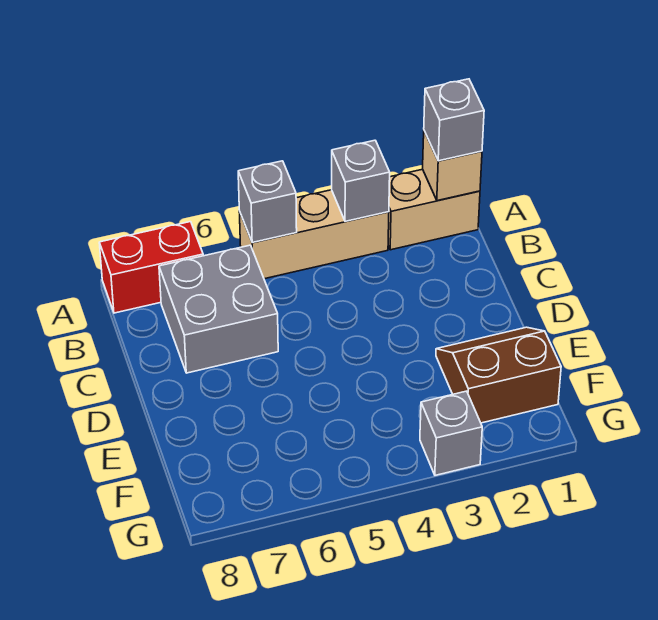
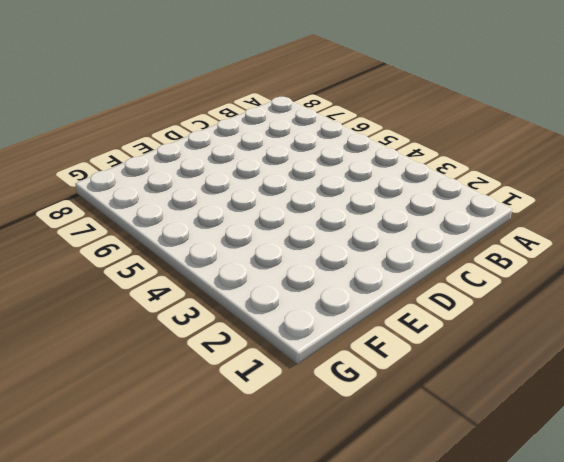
none -> tan brick A1:A2 level 1
none -> tan brick A3:A5 level 1

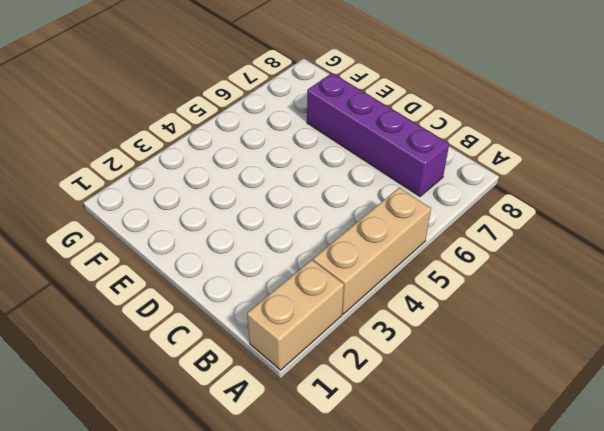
purple brick B7:E7 level 1 -> grey brick B6:C7 level 1
none -> red brick A7:A8 level 1
none -> brown slope E1:F2 level 1 top F

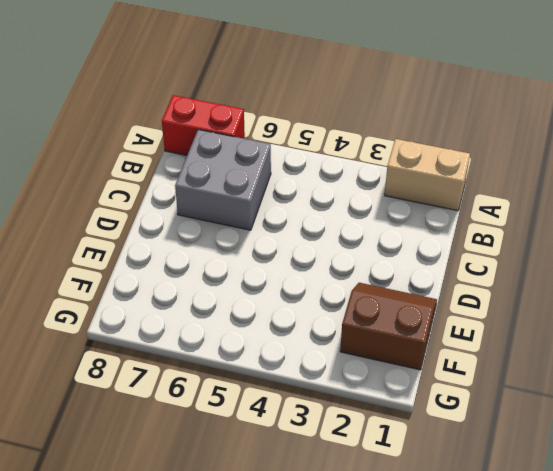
none -> tan brick A3:A5 level 1
none -> grey brick G3 level 1

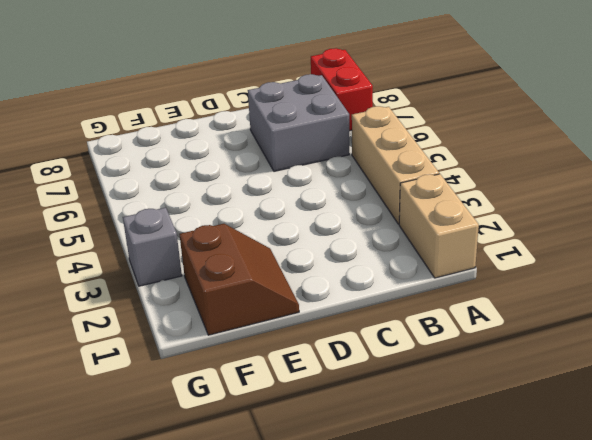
none -> tan brick A1 level 2
none -> grey brick A3 level 2

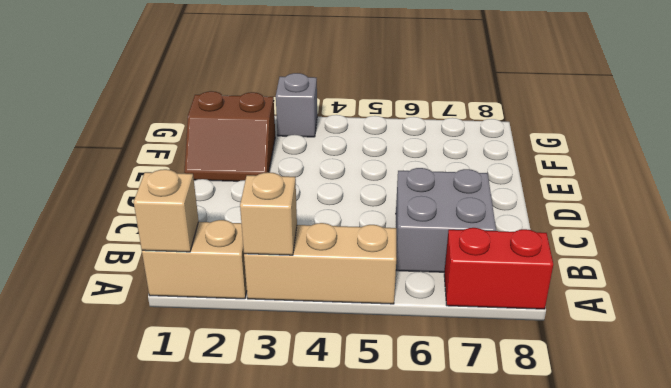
tan brick A3 level 2 -> grey brick A3 level 2
none -> grey brick A5 level 2
none -> grey brick A1 level 3

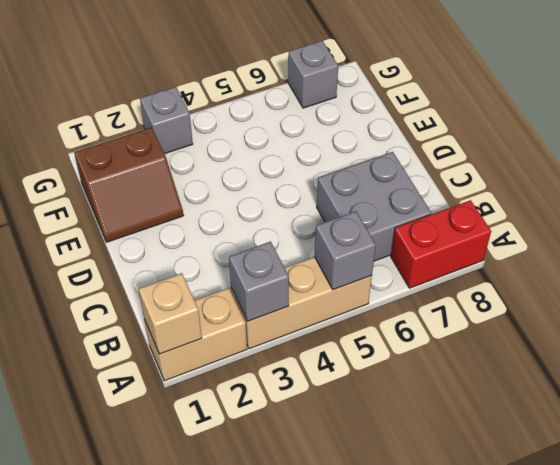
grey brick G7 level 1 -> grey brick A1 level 3

